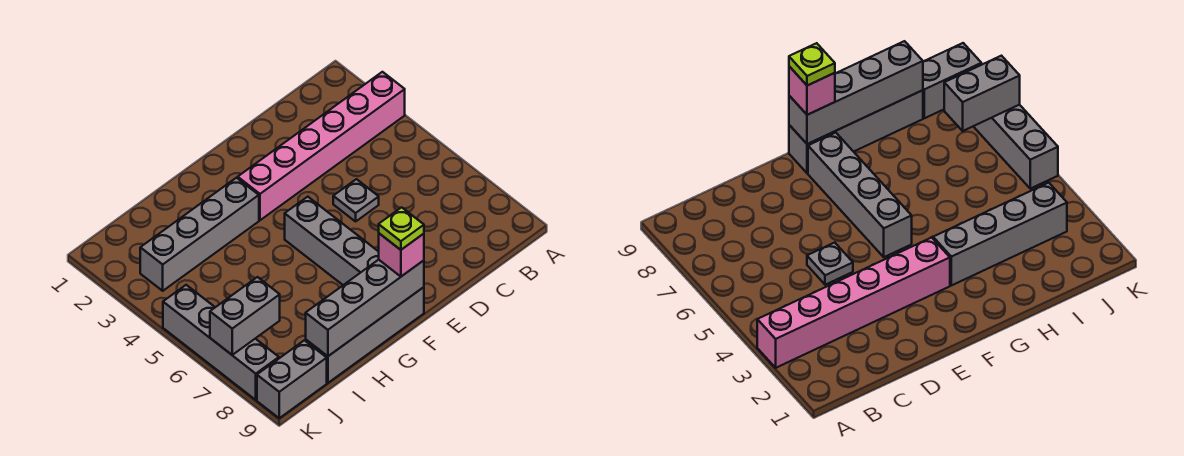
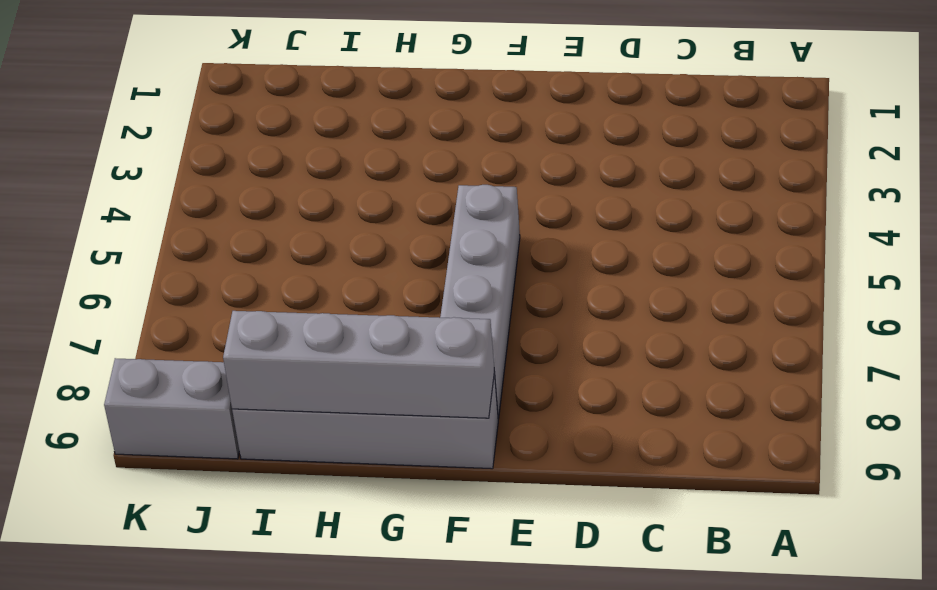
none -> pink brick A3:F3 level 1
none -> grey plate D5 level 1

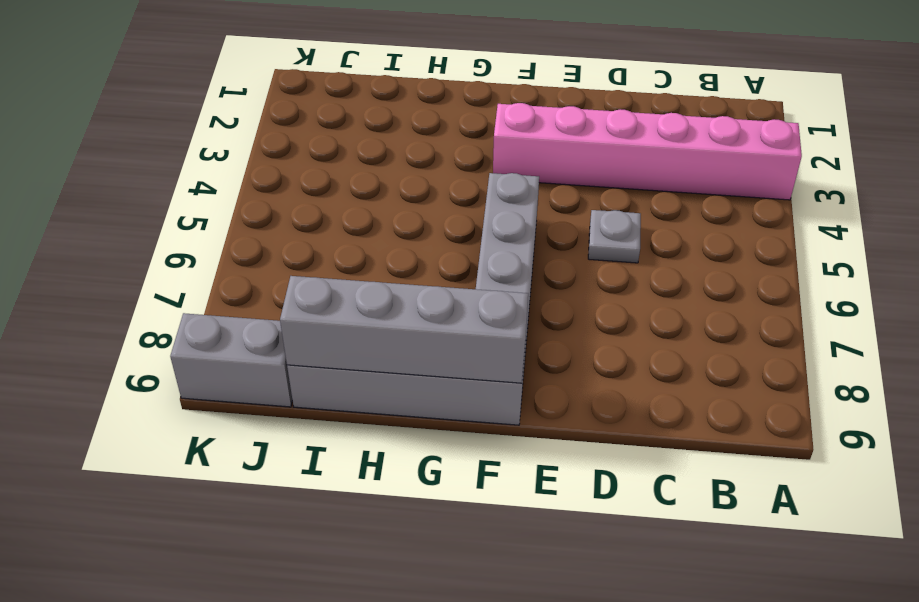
none -> grey brick G3:J3 level 1
none -> grey brick K5:K8 level 1

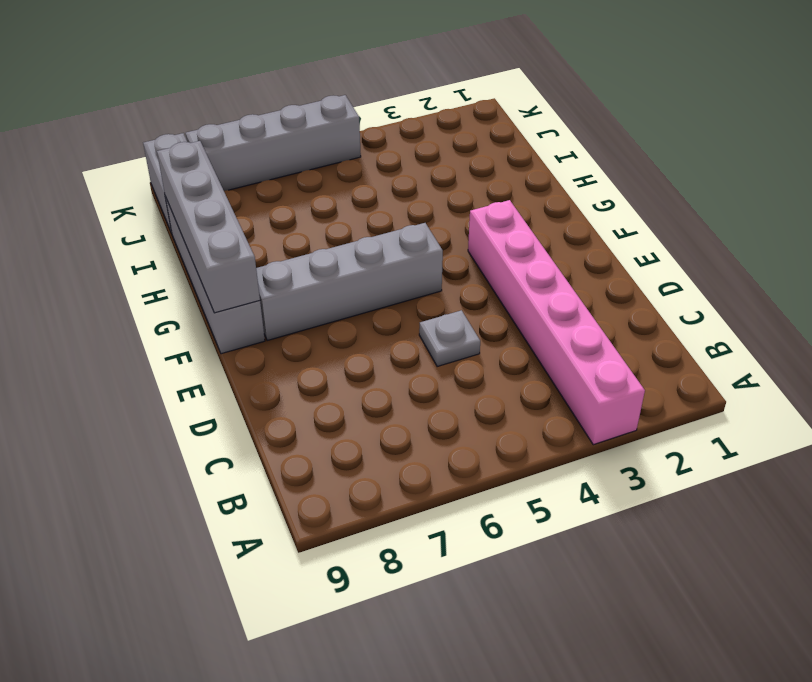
none -> grey brick G3:J3 level 1
none -> grey brick J7:K7 level 2

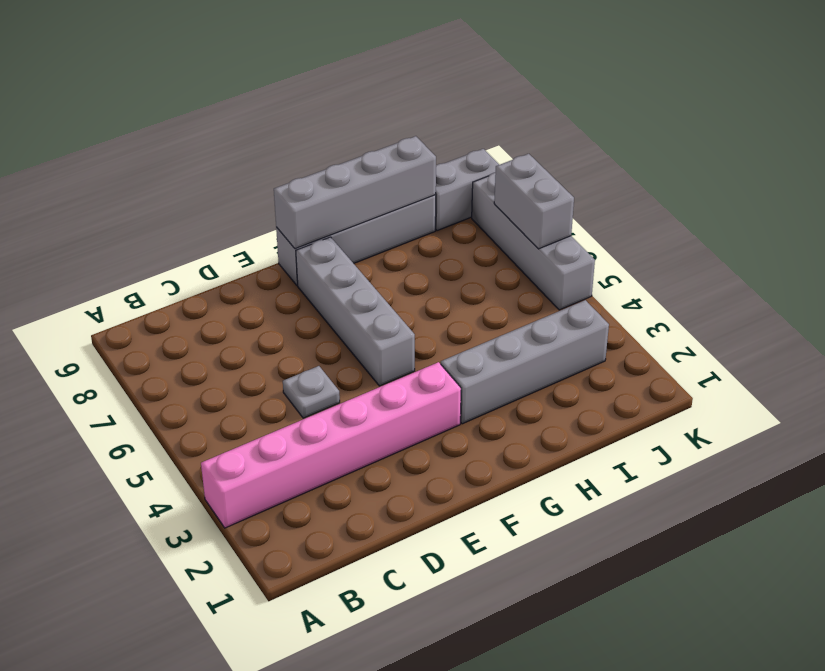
grey brick K6:K7 level 2 -> grey brick J7:K7 level 2
none -> pink brick F9 level 3
none -> lime plate F9 level 4

